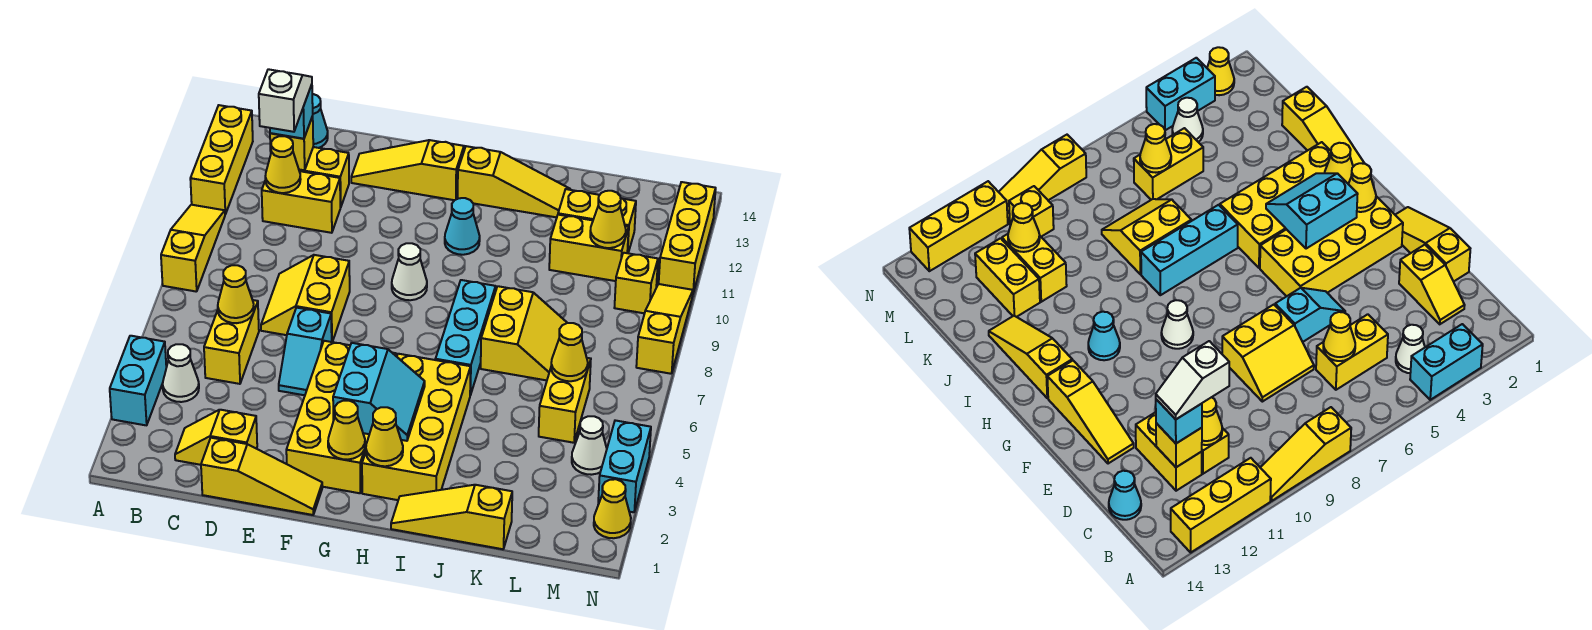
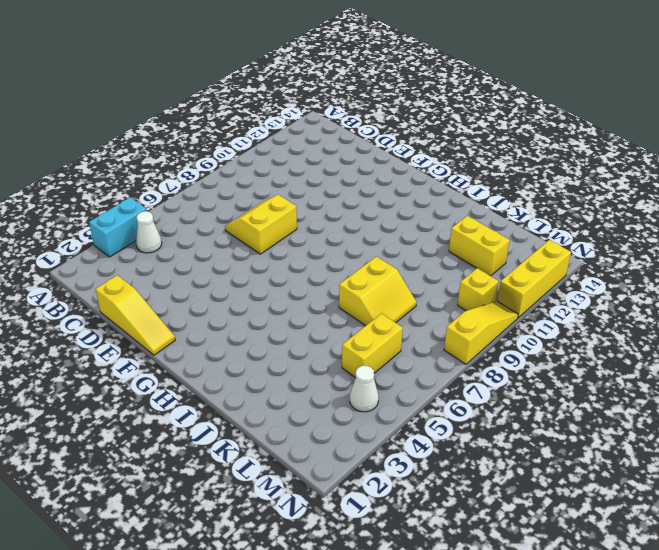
none -> yellow slope A8:A10 level 1 top 8
none -> yellow brick A11:A13 level 1
none -> yellow slope C2:D2 level 1 top D
none -> yellow brick C5:C6 level 1

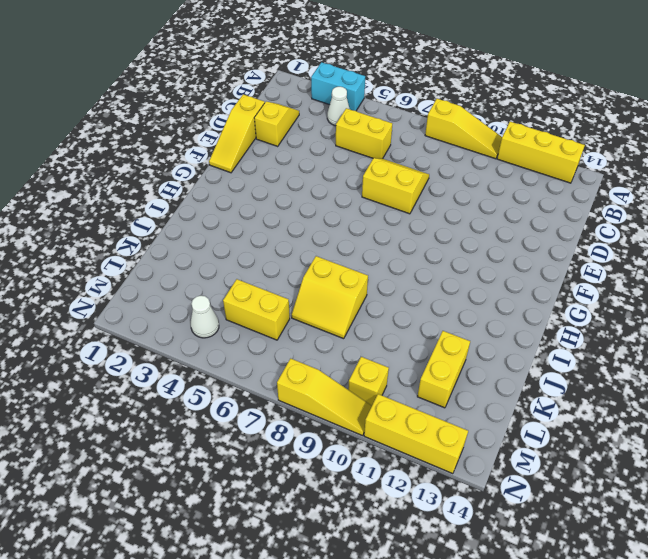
none -> yellow brick C11:D11 level 1
none -> yellow brick C12:D12 level 1
none -> cyan cone C14 level 1
none -> cyan slope E5:E6 level 1 top 6

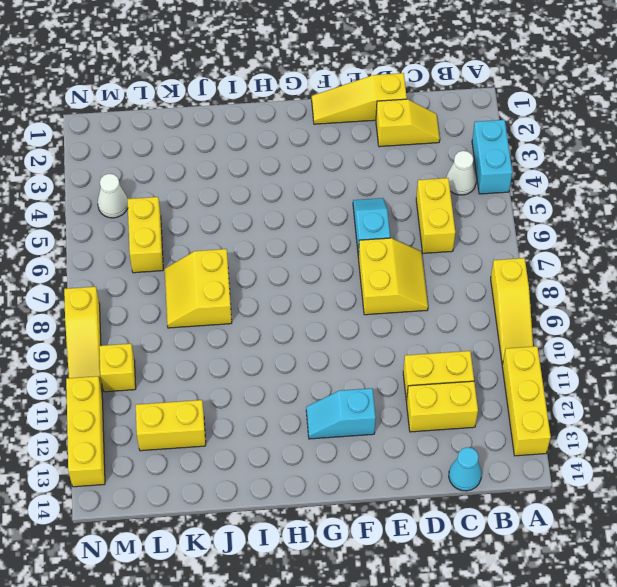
cyan slope F12:G12 level 1 top F -> none
none -> yellow slope E13:G13 level 1 top G
none -> yellow brick F2:G5 level 1
none -> white cone G9 level 1
none -> yellow brick H2:I5 level 1

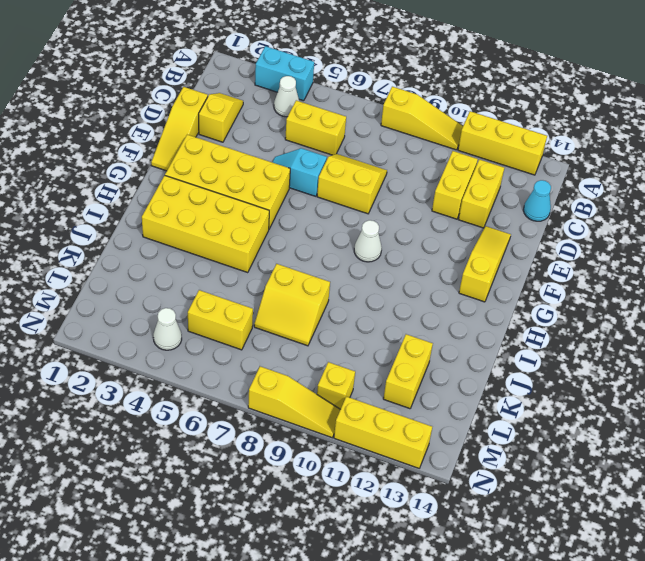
none -> cyan cone H11 level 1
none -> yellow slope H13:J13 level 1 top H
none -> yellow slope I1:K1 level 1 top K
none -> cyan brick I6:I8 level 1

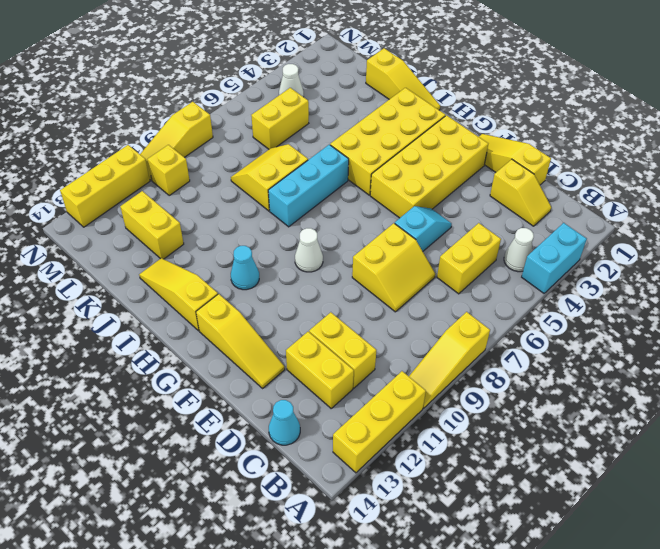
none -> yellow brick K11:L11 level 1
none -> yellow cone N2 level 1
none -> cyan brick N3:N4 level 1
none -> yellow cone C6 level 2

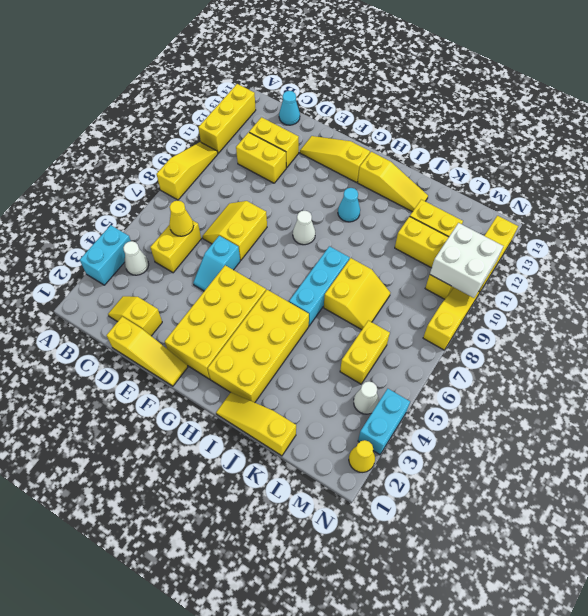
white brick M10:N11 level 2 -> none
none -> yellow cone C11 level 2
none -> yellow brick C12 level 2
none -> yellow cone G2 level 2
none -> cyan slope G3:H4 level 2 top G

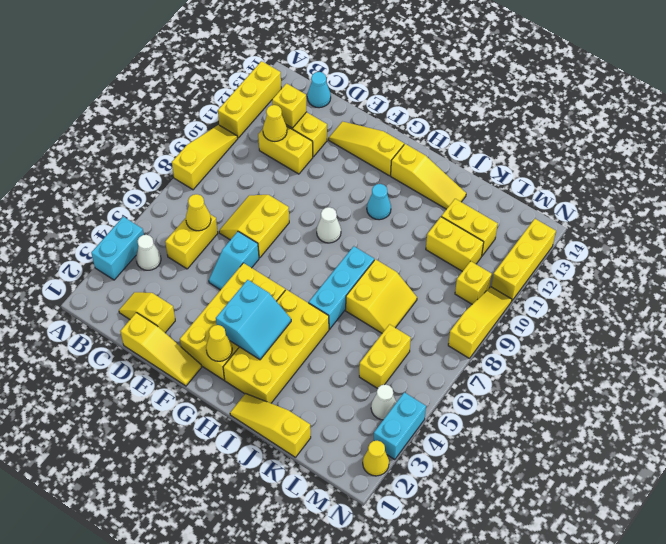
none -> yellow cone H2 level 2
none -> yellow cone L6 level 2
none -> yellow cone L11 level 2
none -> cyan brick C12 level 3

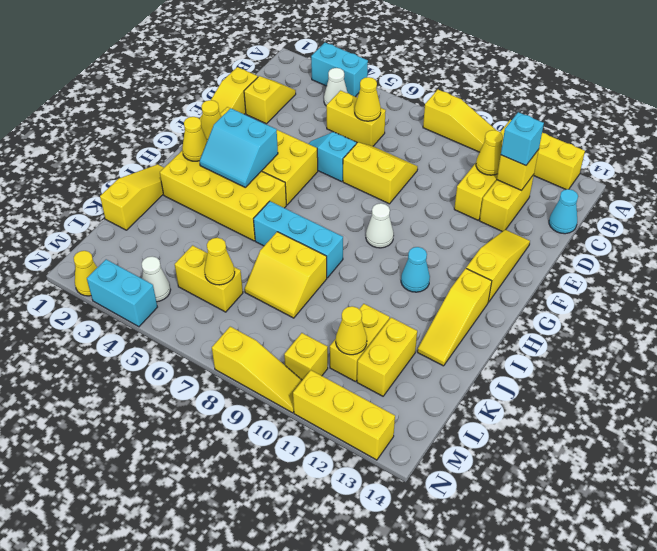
none -> white slope C11:C12 level 4 top 11

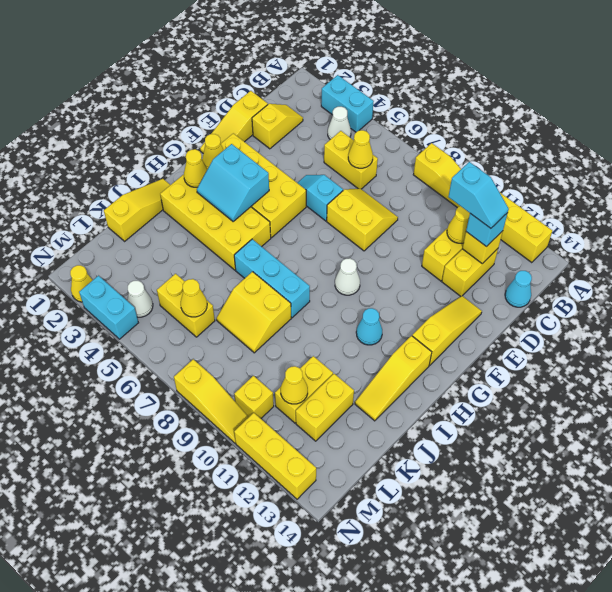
cyan slope C11:C12 level 4 top 11 -> white slope C11:C12 level 4 top 11

